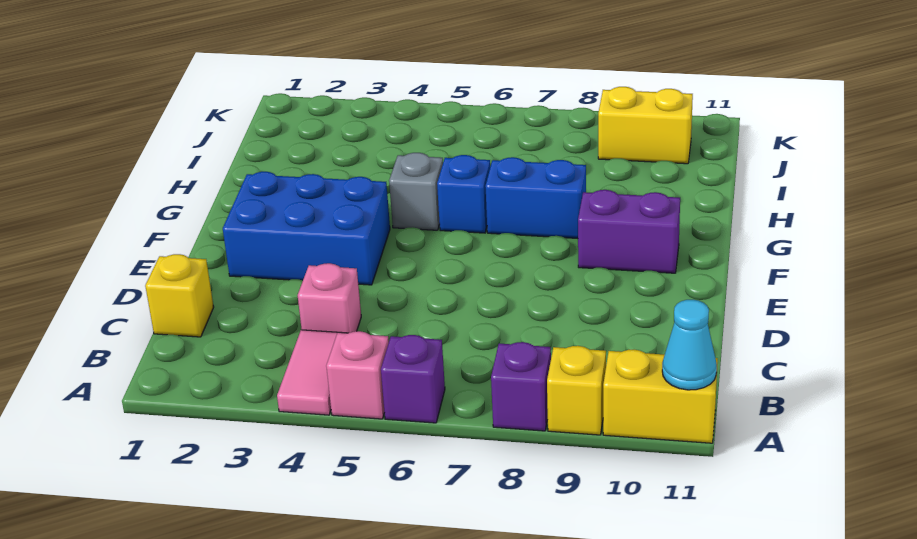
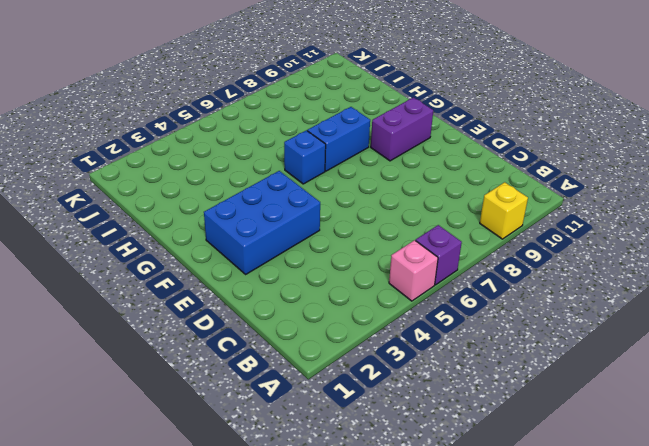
none -> pink tile A4:B4 level 1
none -> purple brick A8 level 1
none -> yellow brick A10:A11 level 1

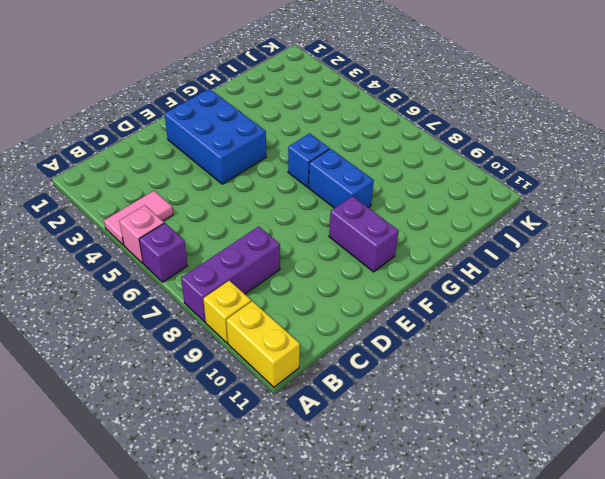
purple brick A8:C8 level 1 -> purple brick A8 level 1
none -> yellow brick C1 level 1
none -> pink brick C4 level 1
none -> grey brick G5 level 1

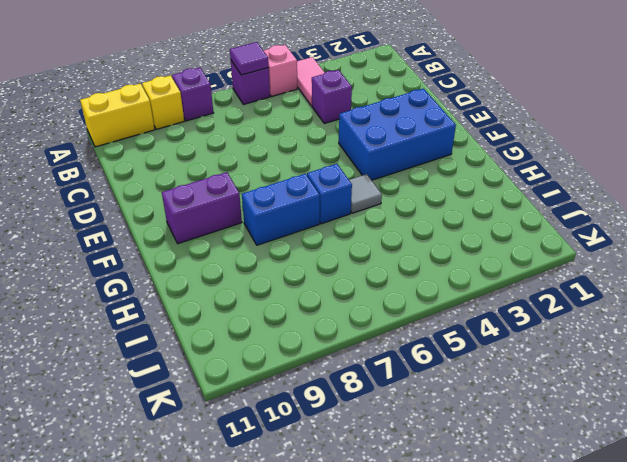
purple tile A6 level 2 -> none
purple brick C4 level 1 -> pink brick C4 level 1
grey tile G5 level 1 -> grey brick G5 level 1
none -> yellow brick C1 level 1
none -> yellow brick J9:J10 level 1
none -> cyan cone A11 level 2

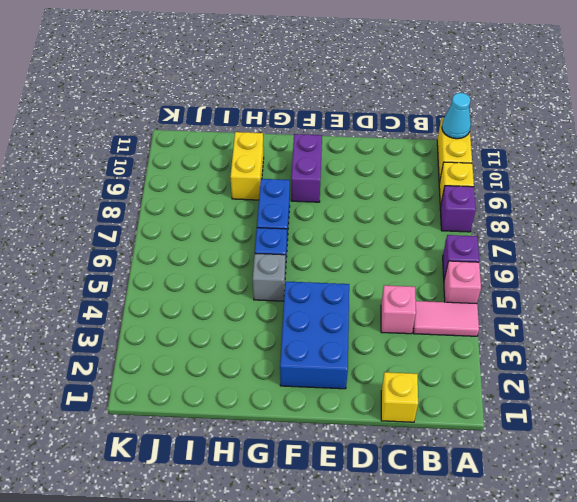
yellow brick H9:H10 level 1 -> yellow brick J9:J10 level 1

